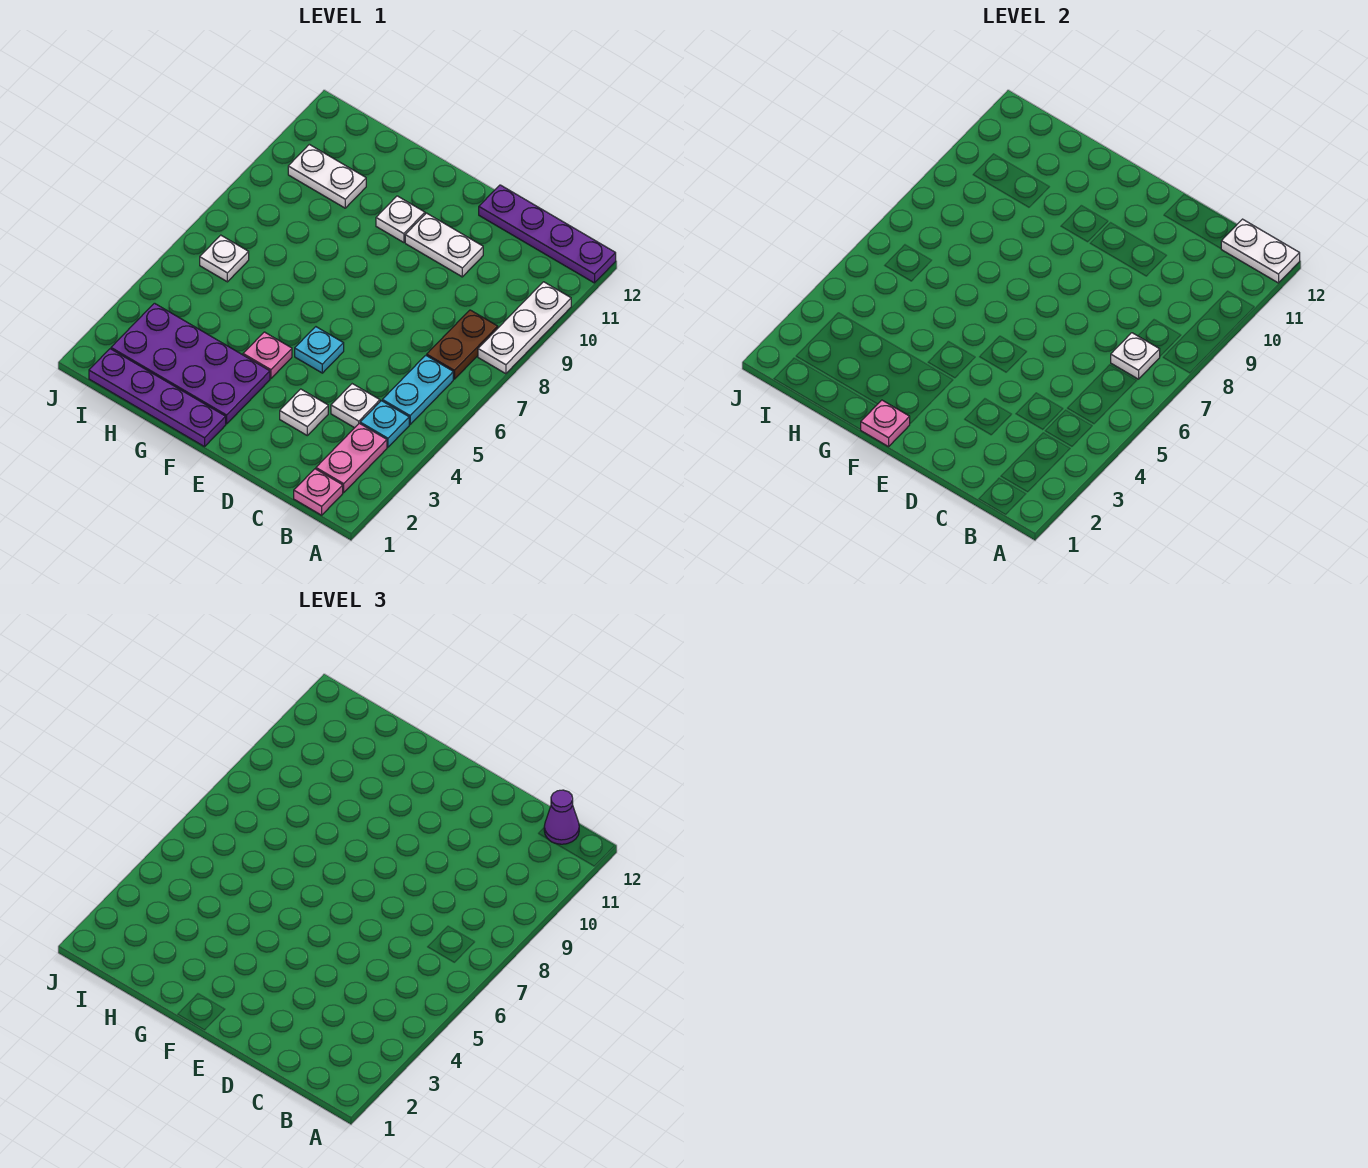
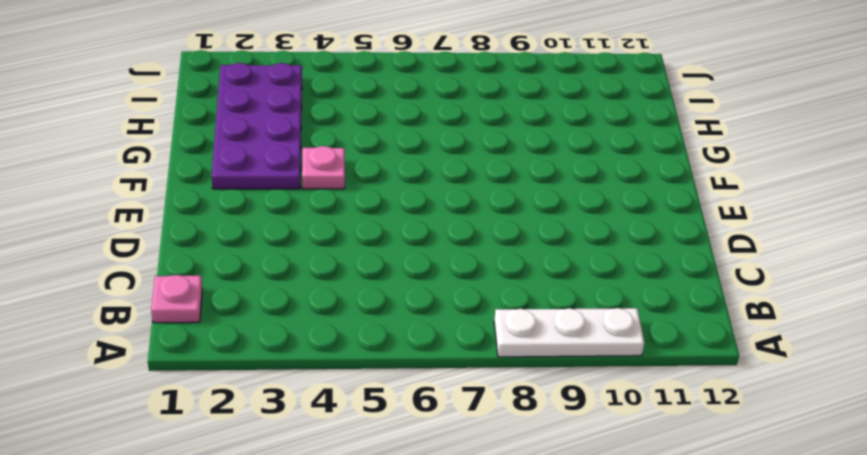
none -> purple plate A12:D12 level 1
none -> pink plate B2:B3 level 1
none -> cyan plate B4 level 1

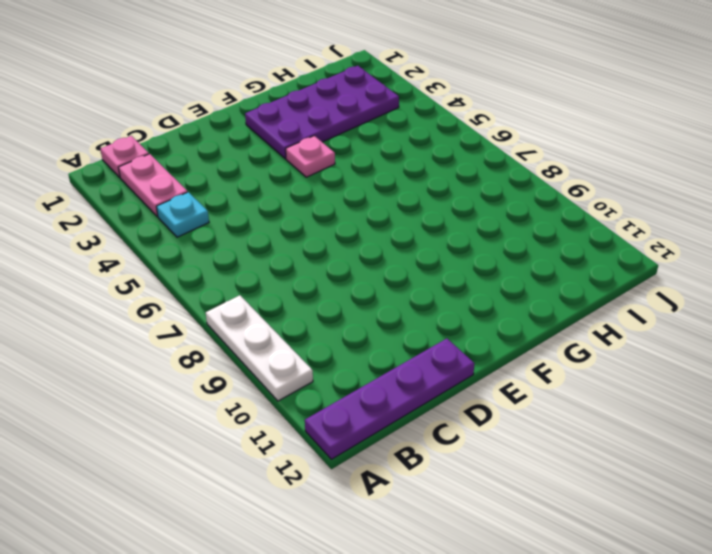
none -> cyan plate B5:B6 level 1
none -> brown plate B7:B8 level 1
none -> white plate C4 level 1

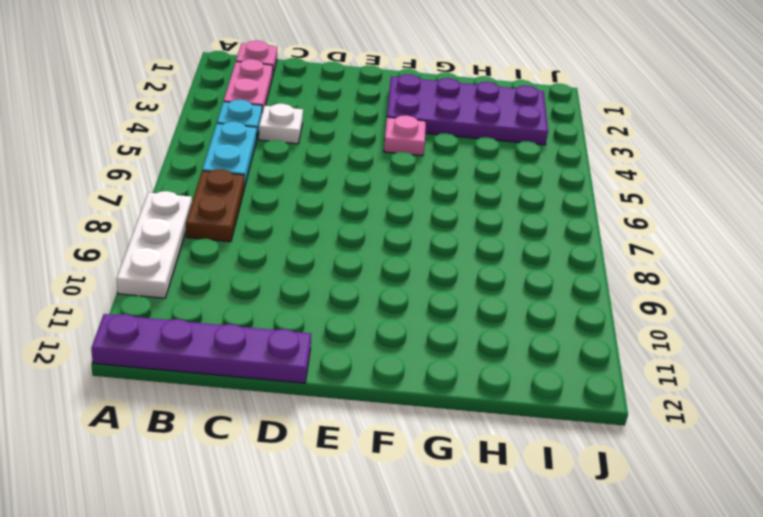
none -> white plate D3 level 1
none -> white plate D10:E10 level 1
none -> cyan plate E5 level 1

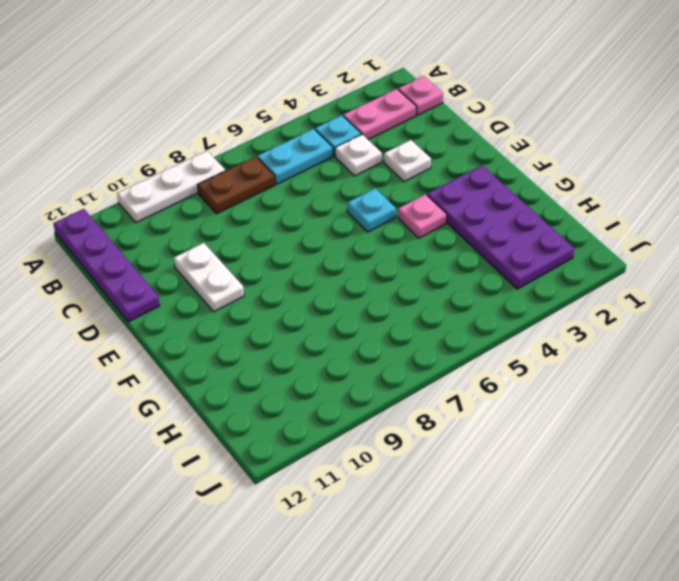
none -> purple plate F1:I1 level 1
none -> white plate F10 level 1
none -> white plate H10:I10 level 1

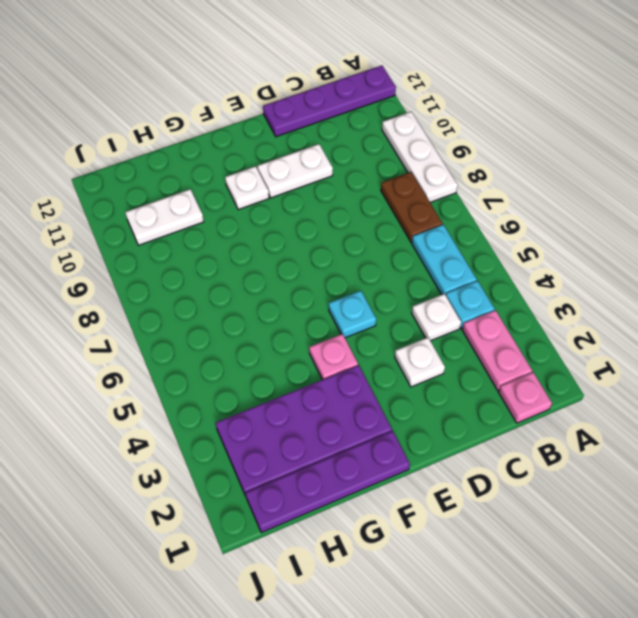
none -> white plate I6 level 1
none -> white plate A12:B12 level 2
none -> white plate B7 level 2

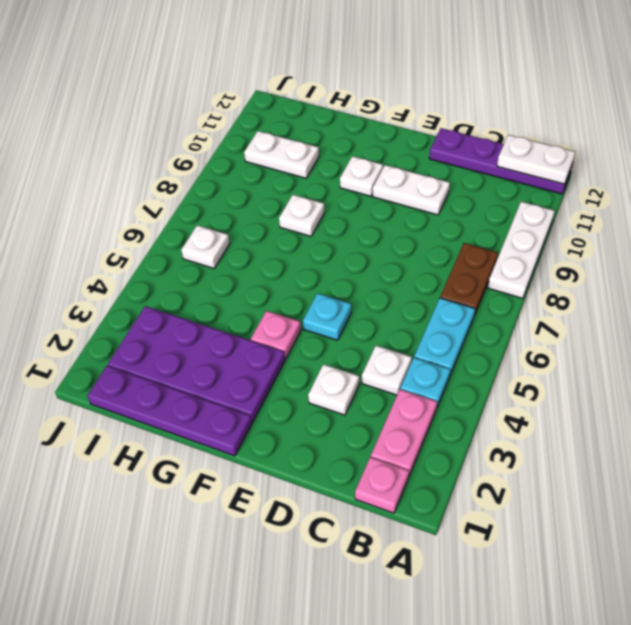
white plate G8 level 1 -> white plate B7 level 2
none -> pink plate F1 level 2
none -> purple cone B12 level 3

